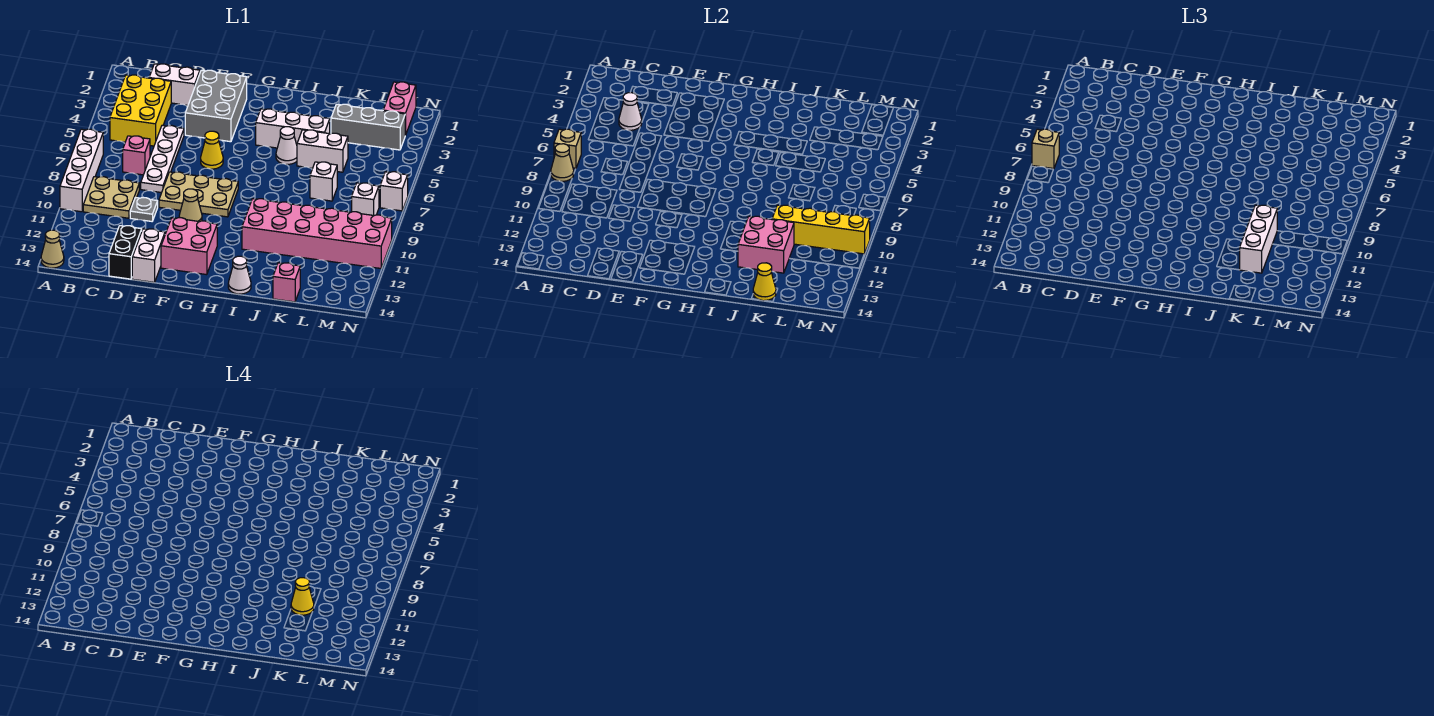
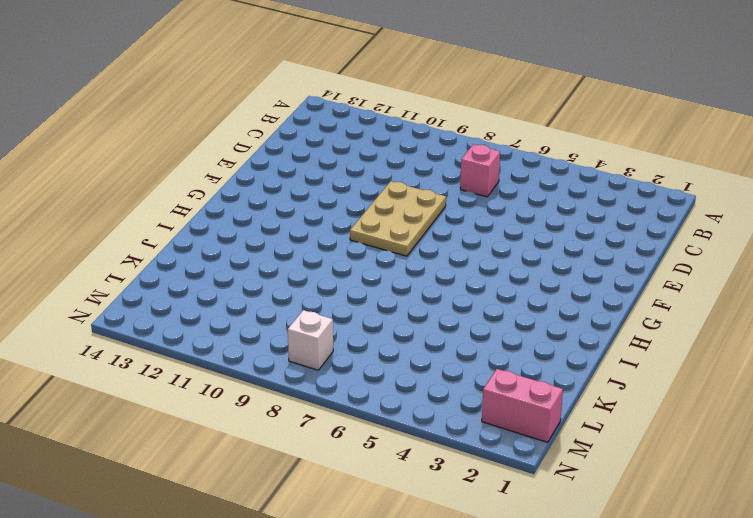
none -> white brick A7:A10 level 1
none -> tan cone A14 level 1
none -> yellow brick B3:C5 level 1
none -> tan plate B9:C10 level 1

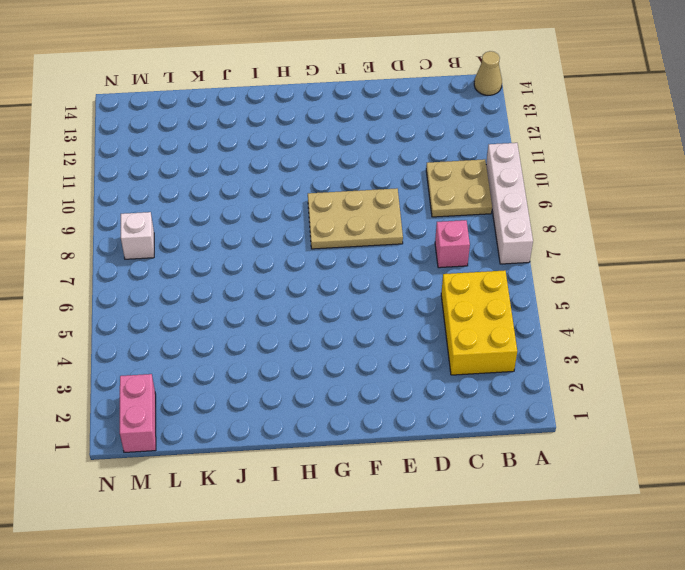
none -> white brick C2:D2 level 1
none -> white plate D5:D8 level 1
none -> grey plate D10 level 1
none -> black brick D13:D14 level 1

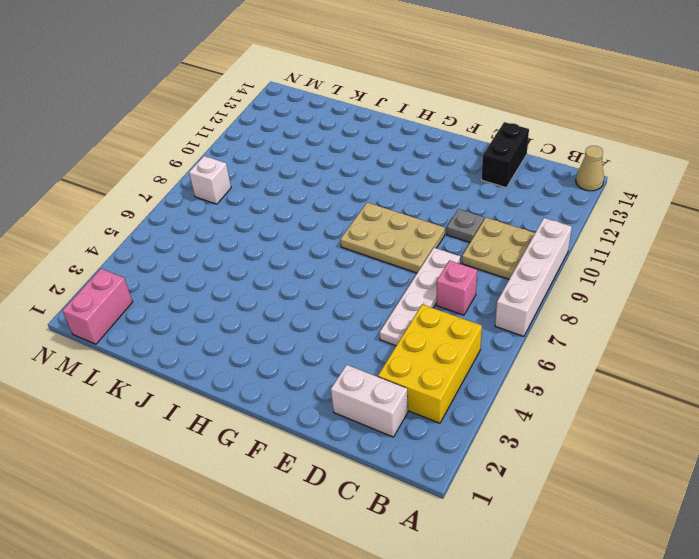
none -> grey brick E2:F4 level 1
none -> white brick E13:E14 level 1
none -> yellow cone F6 level 1
none -> tan cone F10 level 1

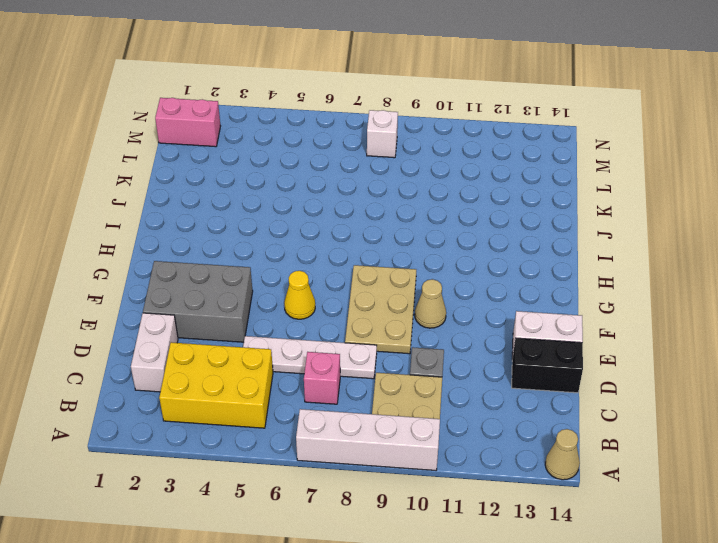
none -> pink brick F12:G13 level 1
none -> white brick H4:J4 level 1
none -> white cone I5 level 1
none -> pink brick I10:N11 level 1

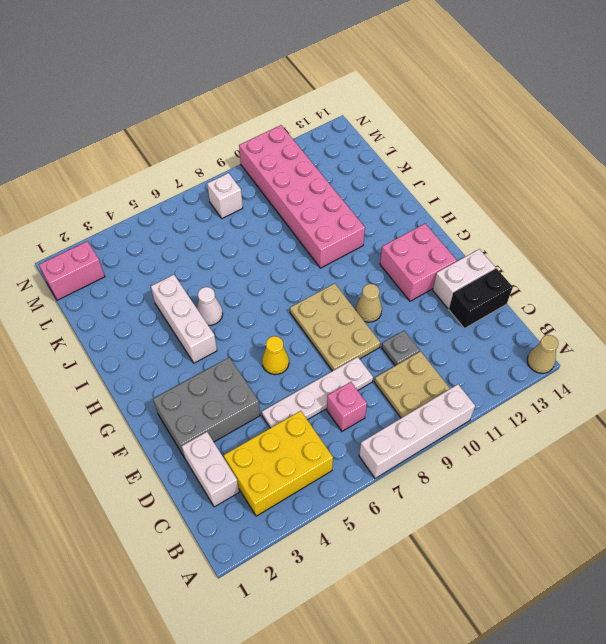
none -> white cone I14 level 1
none -> white brick J5:K5 level 1
none -> grey brick K3:M3 level 1
none -> white brick K7 level 1

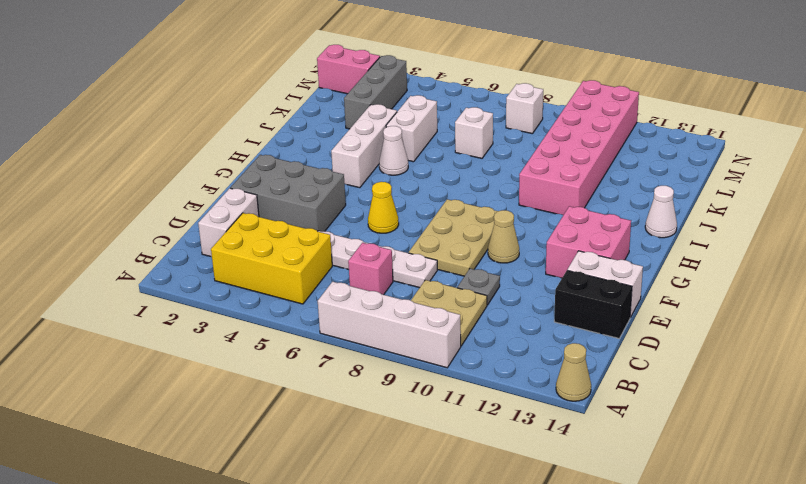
none -> pink brick K14 level 1
none -> white brick N7 level 1
none -> tan brick A7 level 2
none -> tan cone A8 level 2

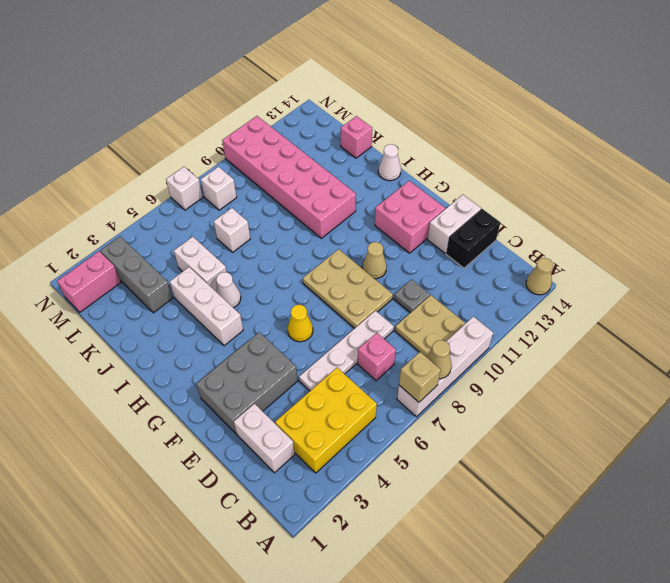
none -> white cone C4 level 2
none -> pink brick J11:K12 level 2
none -> yellow brick K10:N10 level 2
none -> yellow cone K14 level 2

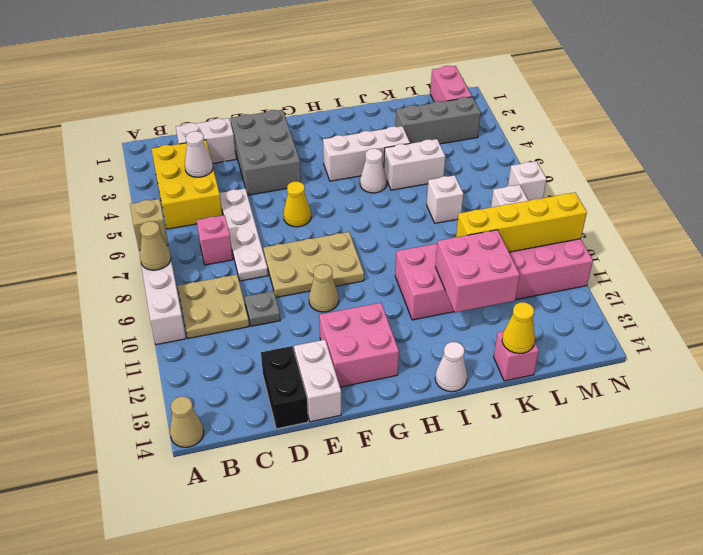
none -> tan brick A7 level 3
none -> white brick K10:K12 level 3
none -> yellow cone K11 level 4

